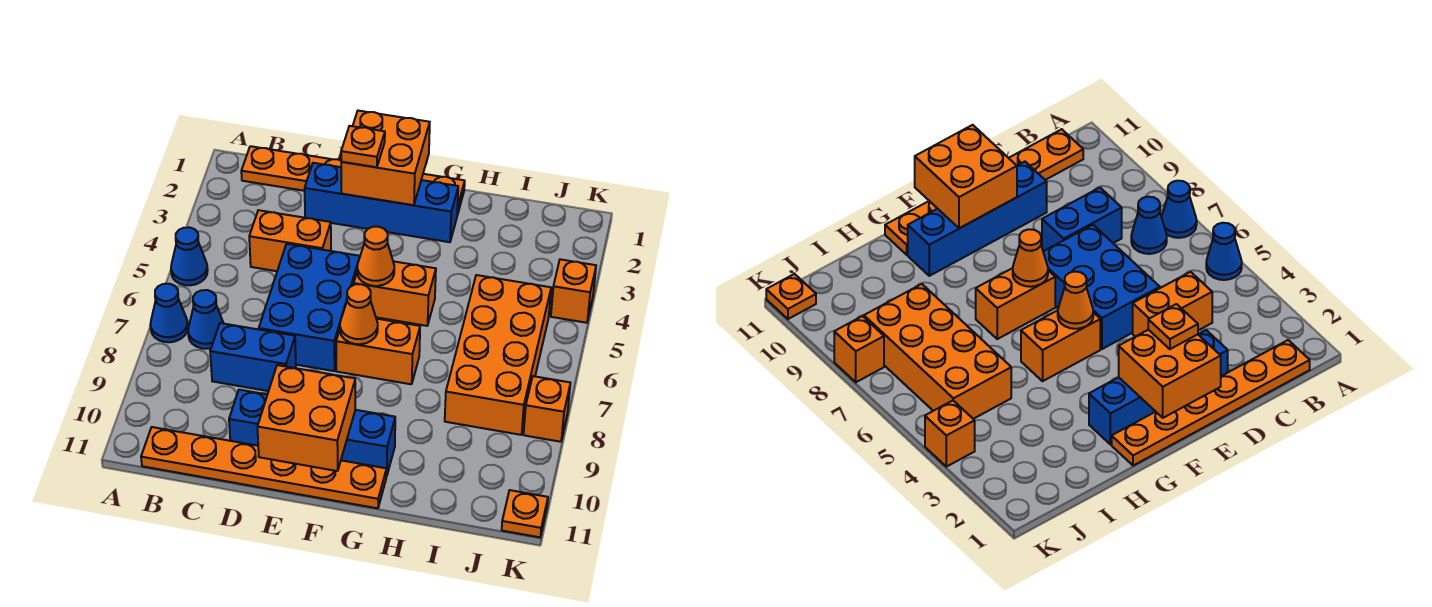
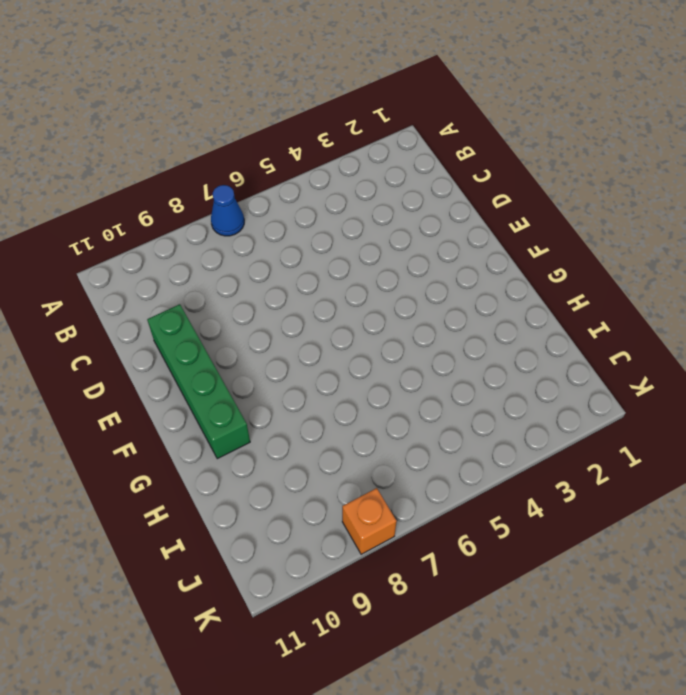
green brick D10:G10 level 1 -> blue brick D10:G10 level 1
none -> blue cone A5 level 1
none -> orange plate B1:G1 level 1
none -> blue cone B7 level 1

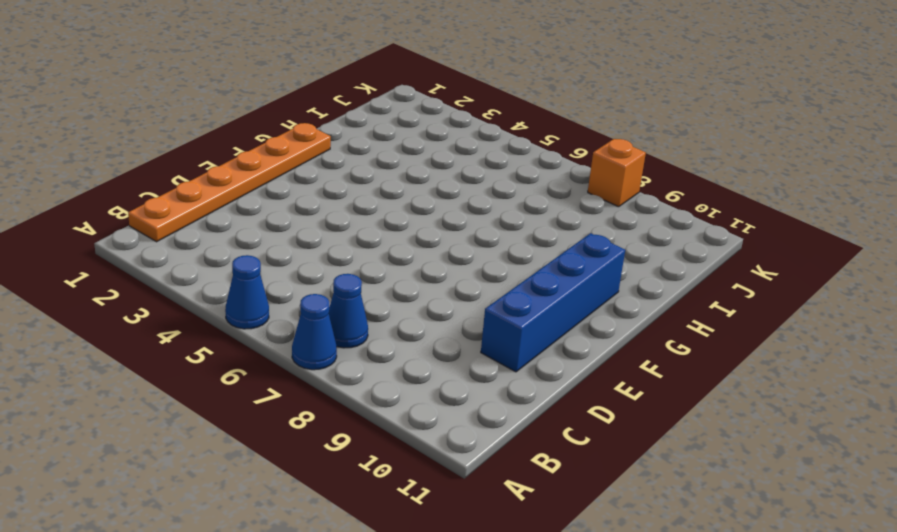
none -> orange plate B11:G11 level 1
none -> orange brick C4:D4 level 1
none -> blue brick C8:D8 level 1

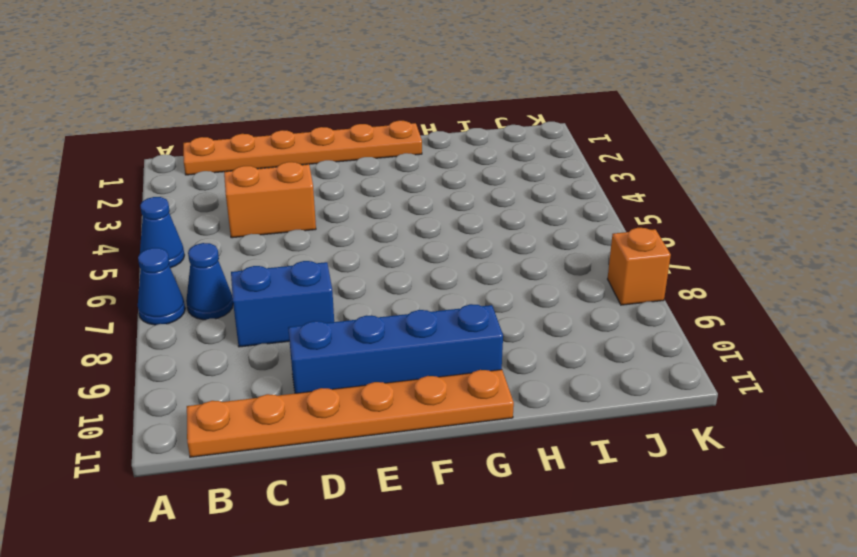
none -> blue brick D2:G2 level 1
none -> blue brick D5:E7 level 1
none -> orange brick F5:G5 level 1

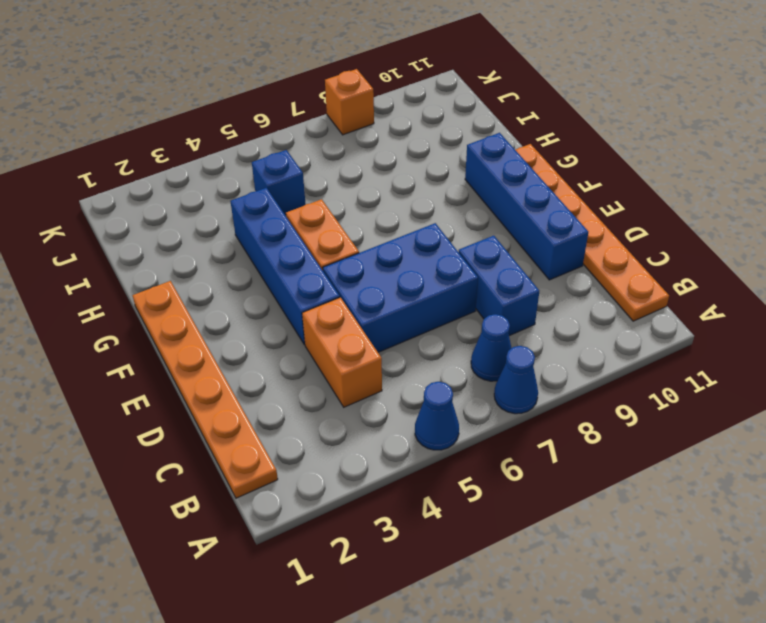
blue brick E4:H4 level 1 -> blue brick D2:G2 level 1
blue brick I5 level 1 -> orange brick I5:J8 level 1
none -> orange brick F7:G7 level 1
none -> orange brick K4 level 1
none -> orange plate K11 level 1

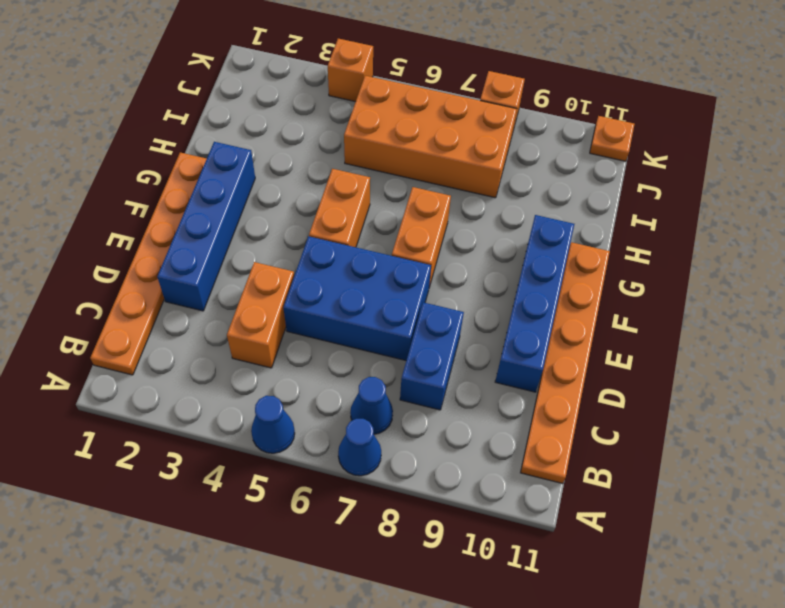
none -> orange brick E1:F2 level 2
none -> orange brick E10:F11 level 2
none -> orange cone F5 level 2

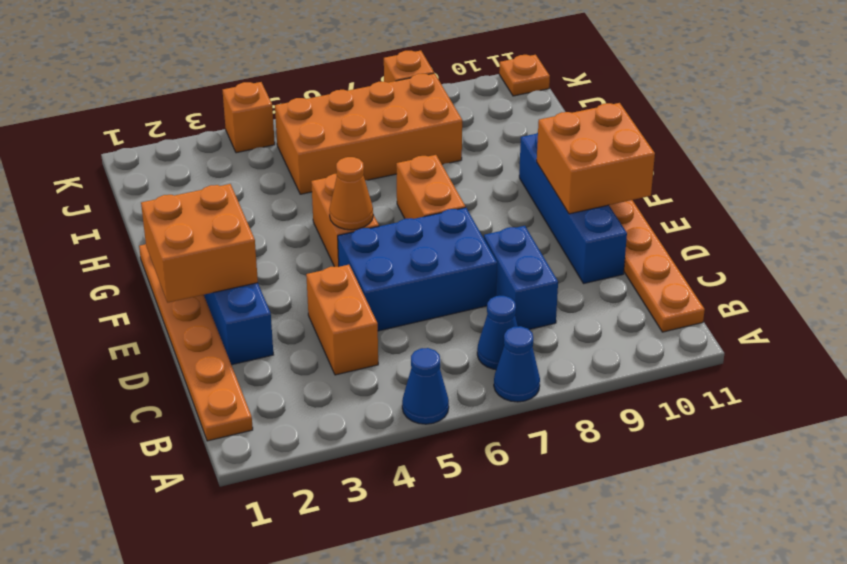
none -> orange cone F7 level 2
none -> orange plate E2 level 3

